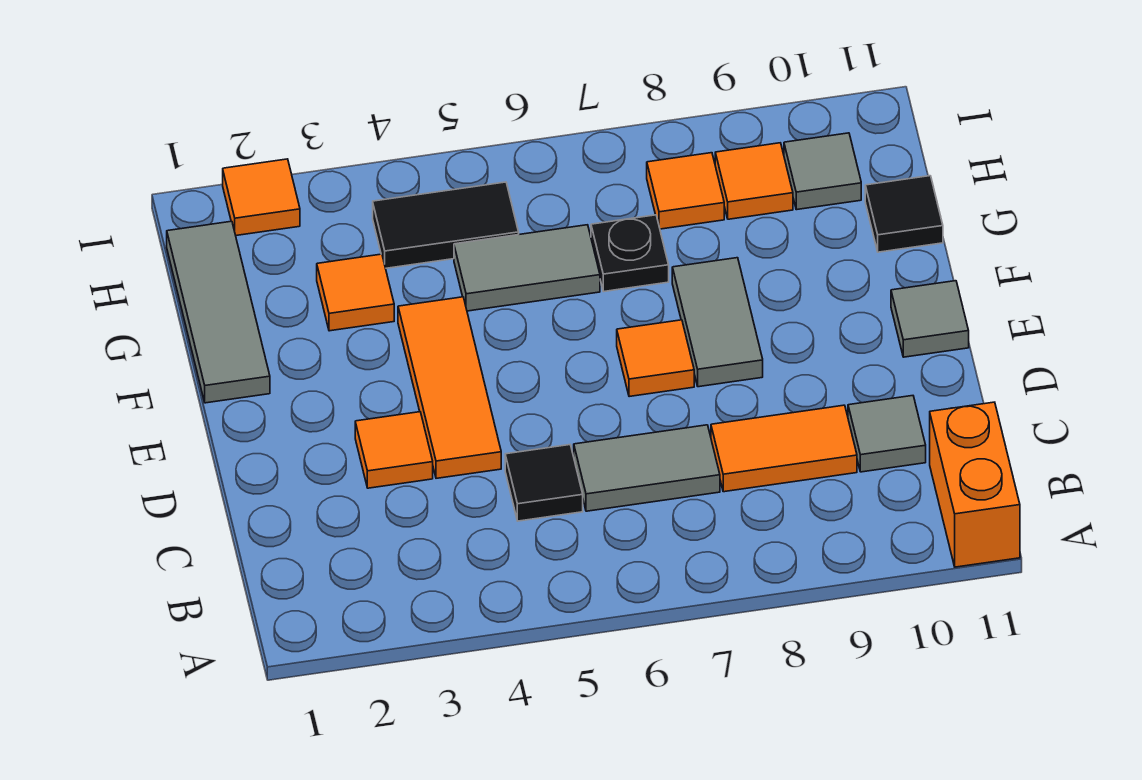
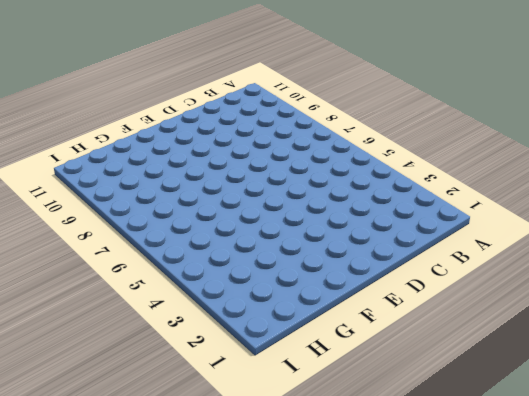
none -> orange brick A11:B11 level 1
none -> black tile C5 level 1
none -> grey tile C6:C7 level 1

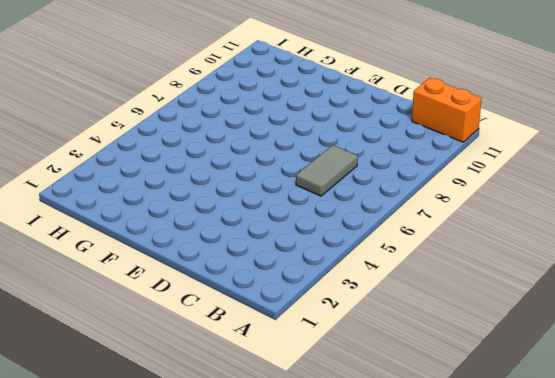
none -> black tile C5 level 1
none -> orange tile C8:C9 level 1
none -> grey tile C10 level 1

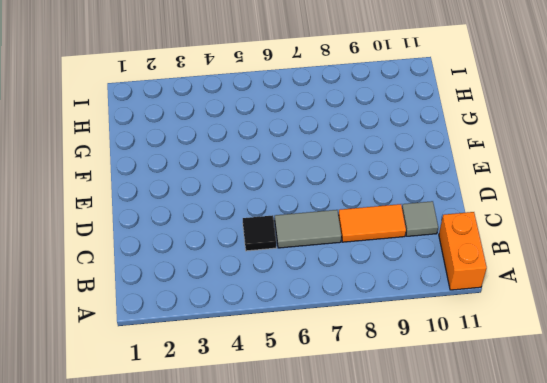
none -> orange tile D3 level 1
none -> orange tile D4:F4 level 1
none -> orange tile E7 level 1

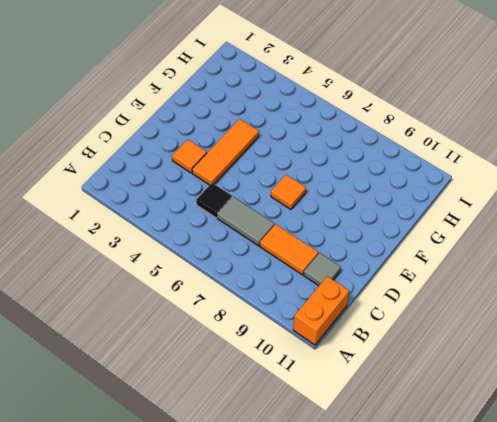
none -> grey tile E8:F8 level 1
none -> grey tile E11 level 1
none -> grey tile F1:H1 level 1

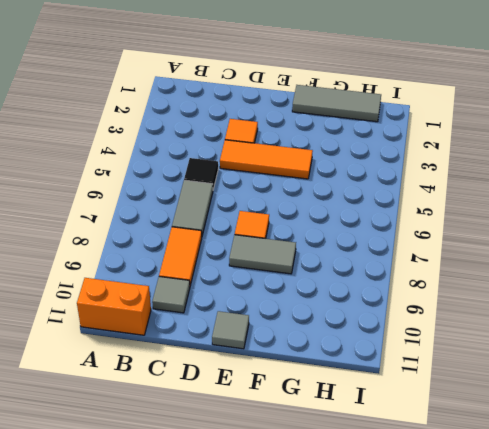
none -> orange tile G3 level 1
none -> grey tile G5:G6 level 1
none -> black plate G7 level 1

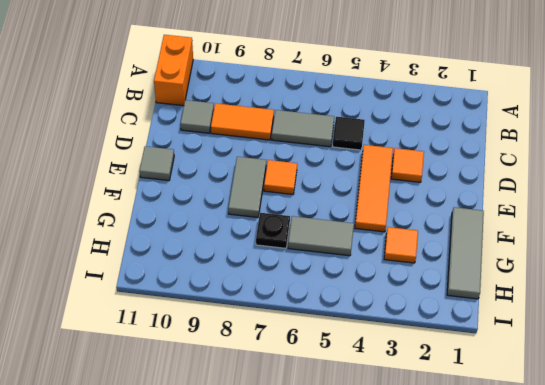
none -> black tile G11 level 1
none -> black tile H4:H5 level 1
none -> orange tile H8 level 1

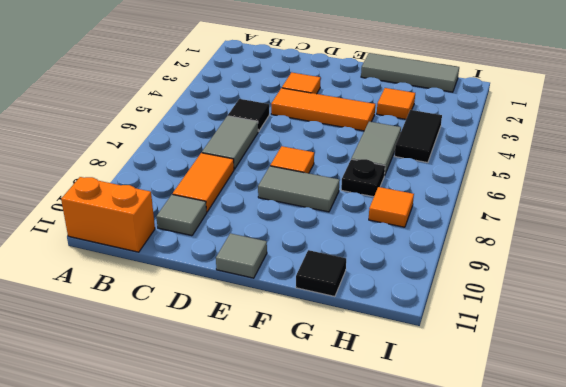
none -> orange tile H9 level 1
none -> grey tile H10 level 1
none -> orange tile I2 level 1

